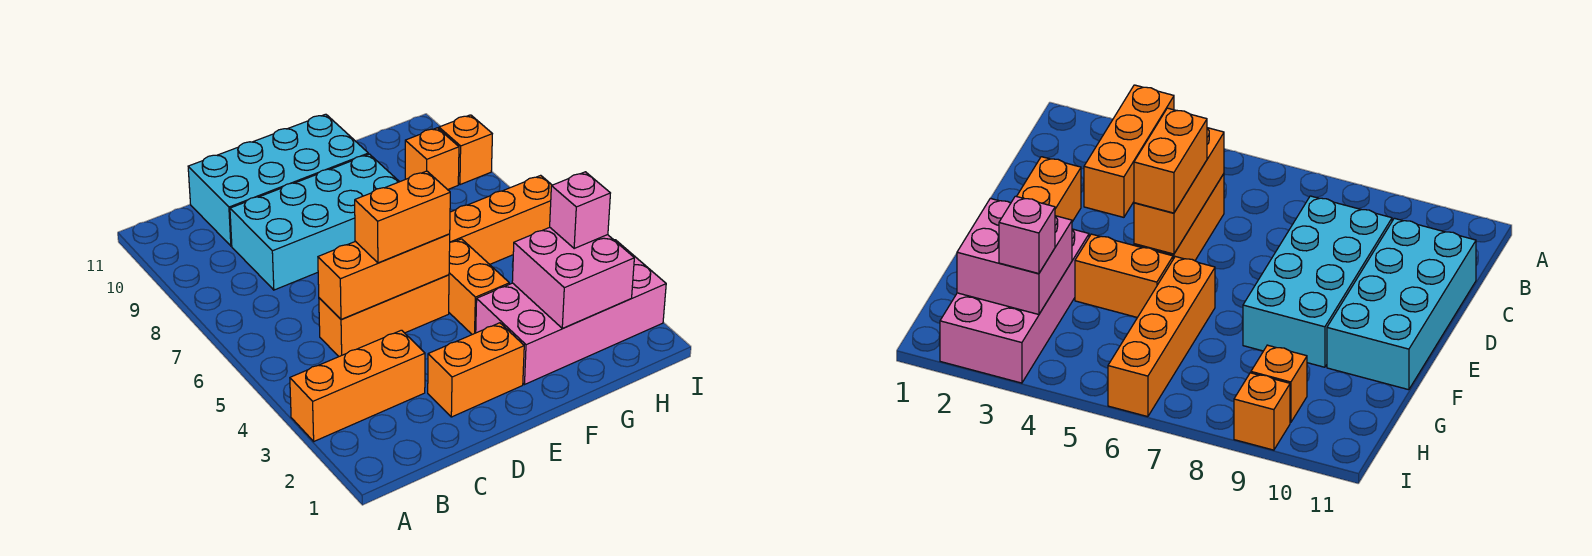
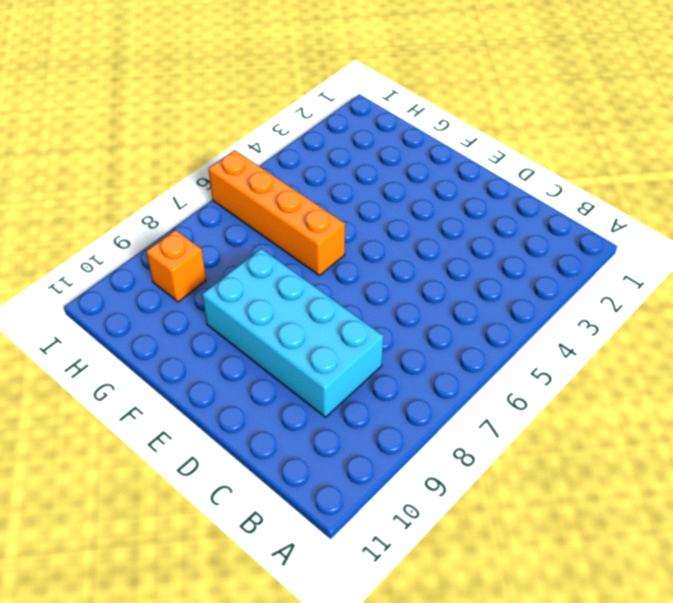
none -> orange brick A3:C3 level 1
none -> orange brick C5:E5 level 1
none -> cyan brick C10:F11 level 1

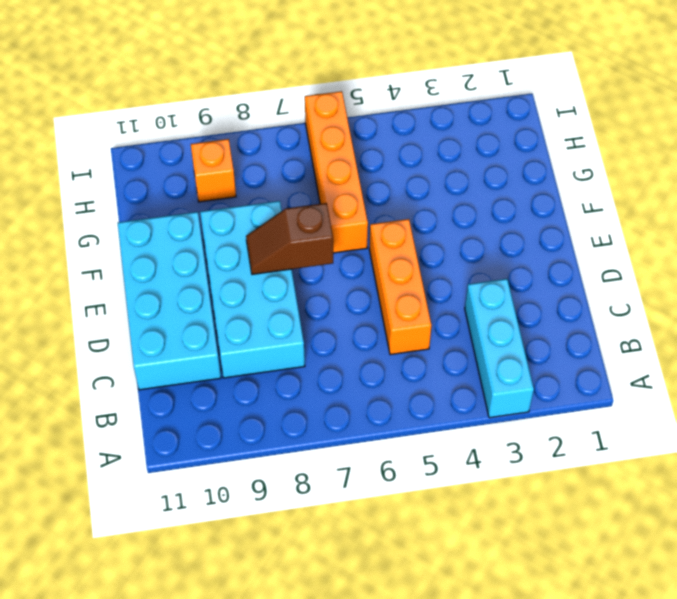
cyan brick A3:C3 level 1 -> orange brick A3:C3 level 1
brown slope E7:E8 level 2 top 7 -> none
none -> orange brick D2:E2 level 1
none -> pink brick F2:I3 level 1
none -> orange brick F4:F5 level 1

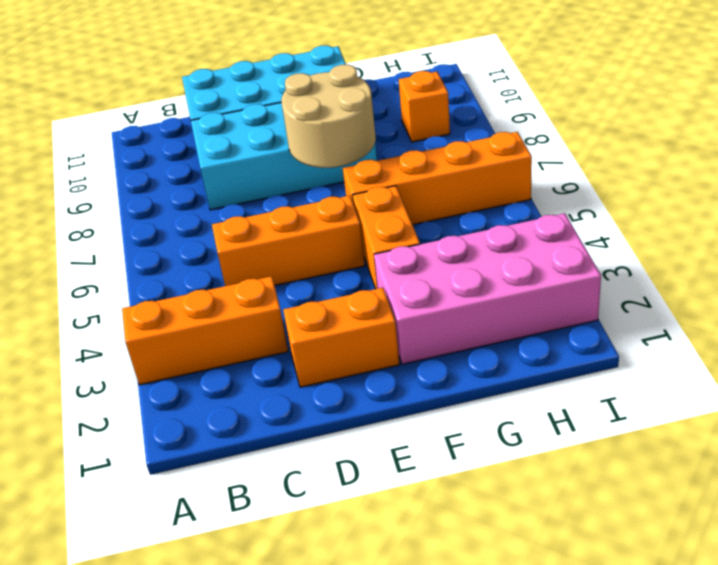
tan round brick E7:F8 level 2 -> none
none -> orange brick I9 level 1
none -> orange brick C5:E5 level 2
none -> pink brick G2:H3 level 2

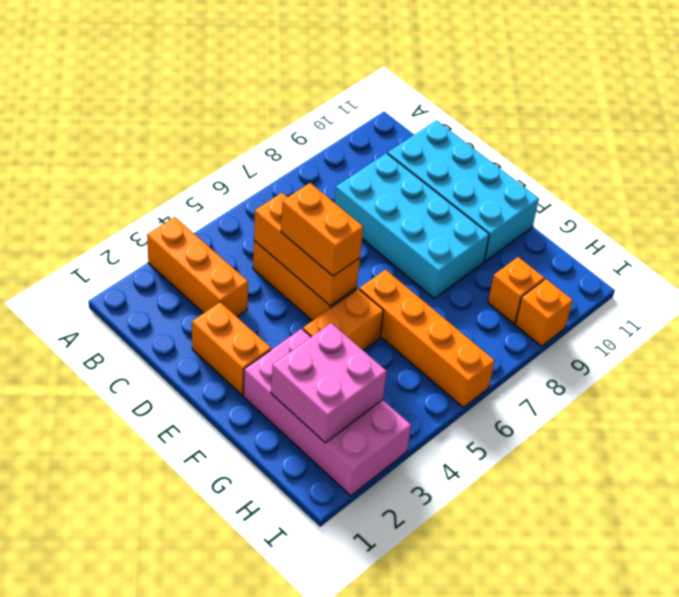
none -> pink brick H3 level 3

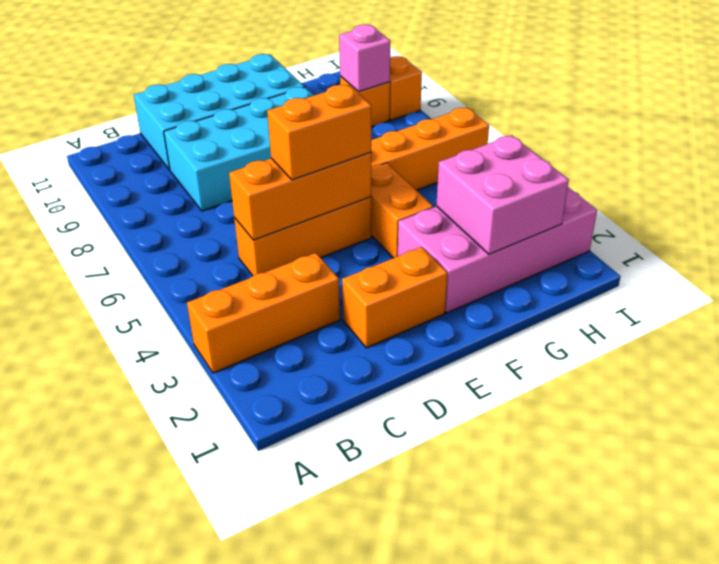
pink brick H9 level 2 -> pink brick H3 level 3

